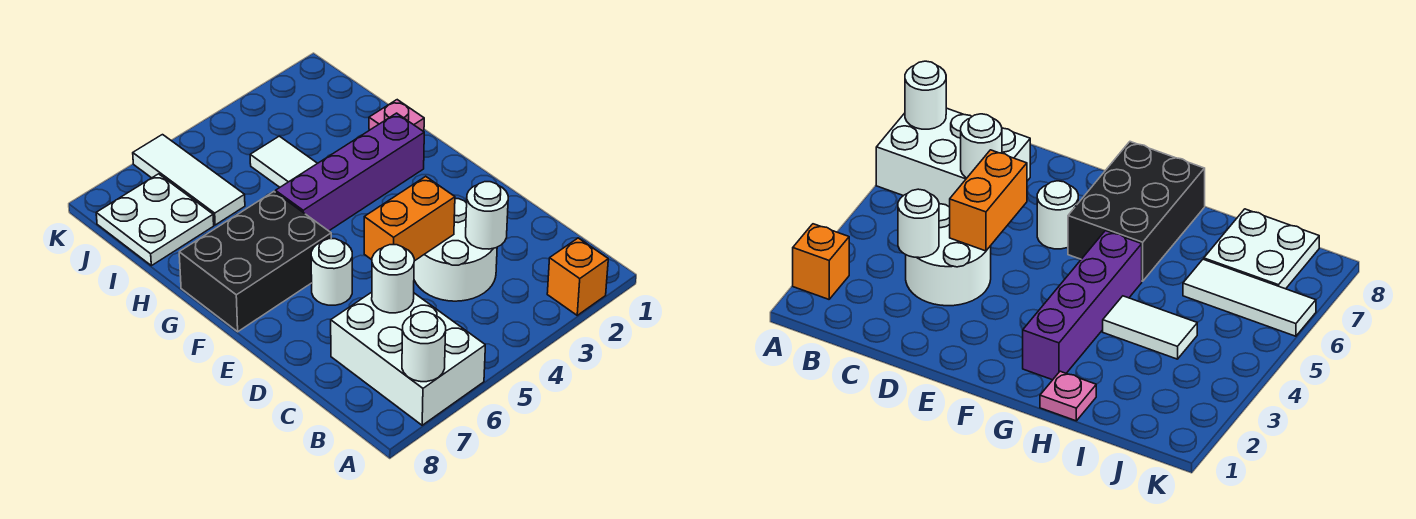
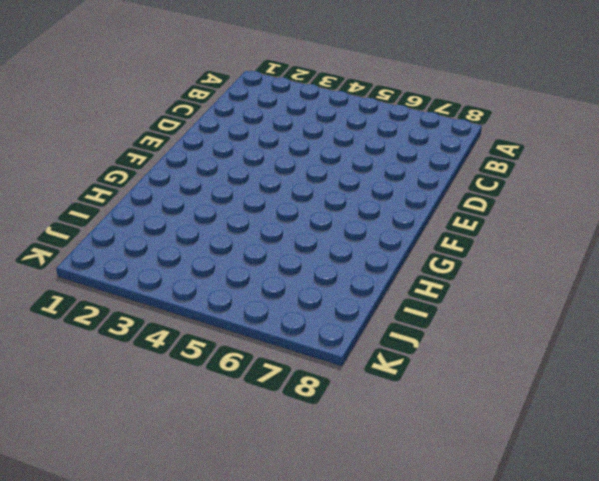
none -> orange brick A2 level 1
none -> white brick A6:C7 level 1
none -> white round brick C3:D4 level 1

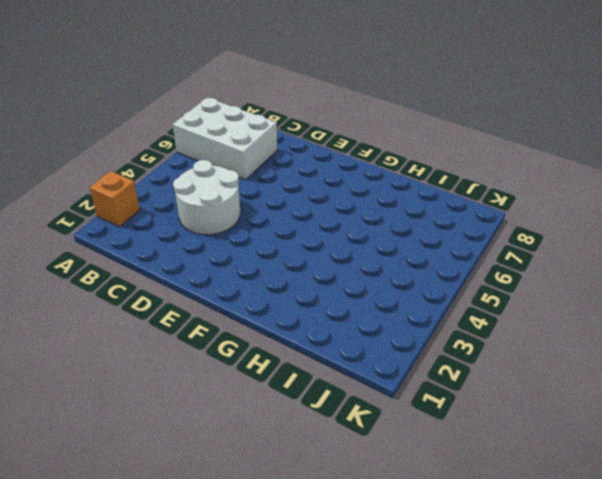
none -> white round brick E6 level 1
none -> black brick F6:G8 level 1
none -> purple brick G2:G5 level 1

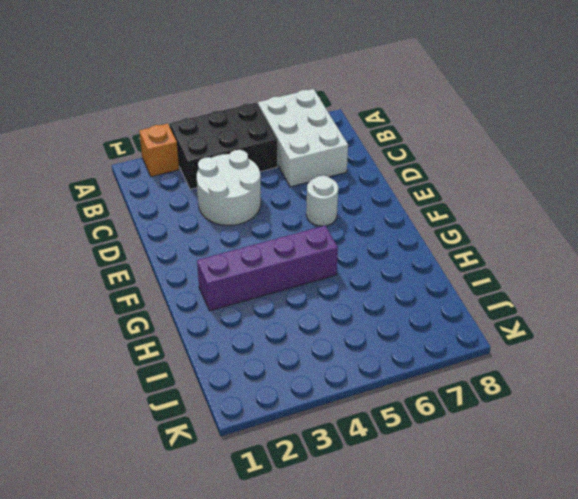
black brick A3:B5 level 1 -> black brick F6:G8 level 1
none -> pink plate H1 level 1
none -> white tile H4:I4 level 1
none -> white tile I6:K6 level 1

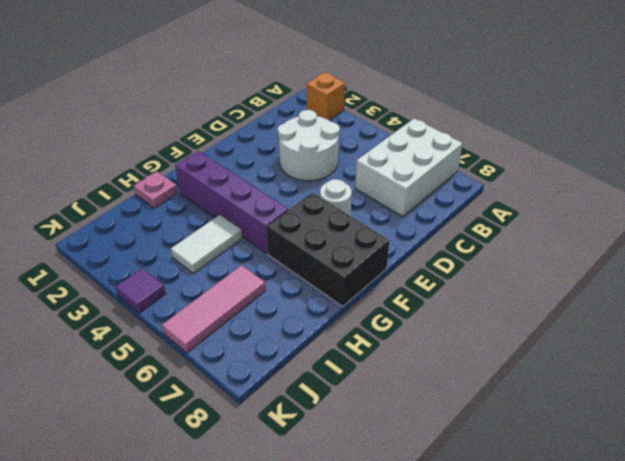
pink tile I6:K6 level 1 -> white tile I6:K6 level 1
purple tile K4 level 1 -> none
none -> white plate I7:J8 level 1
none -> white round brick A7 level 2
none -> white round brick C3 level 2

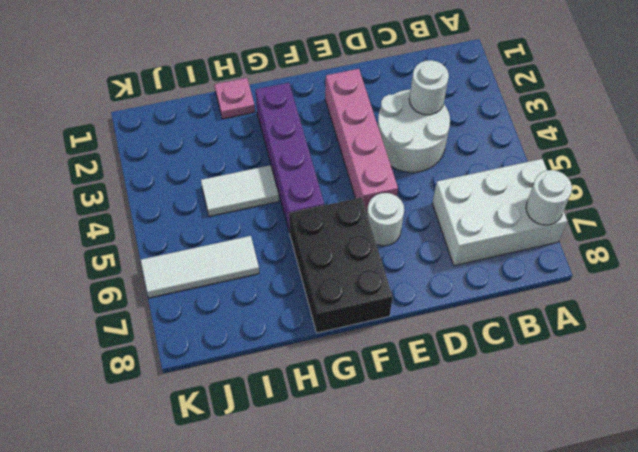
pink brick E2:E5 level 1 -> none
none -> orange brick A2 level 1
none -> white plate I7:J8 level 1
none -> white round brick C6 level 2

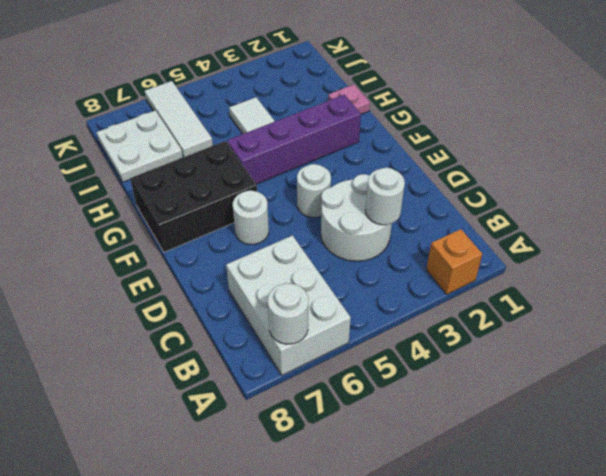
white round brick E4 level 1 -> white round brick C6 level 2
none -> orange brick D4:D5 level 2

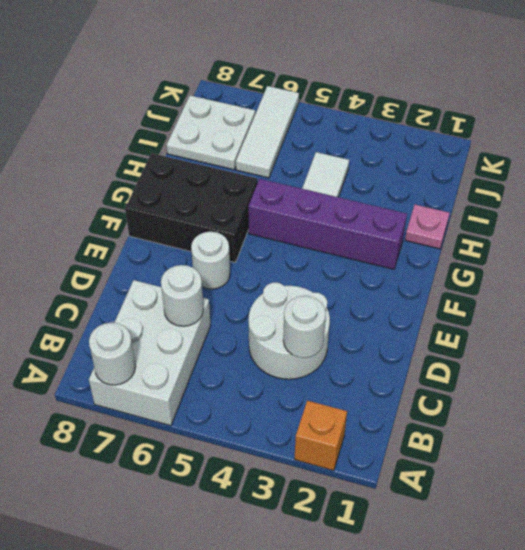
none -> orange brick D4:D5 level 2

